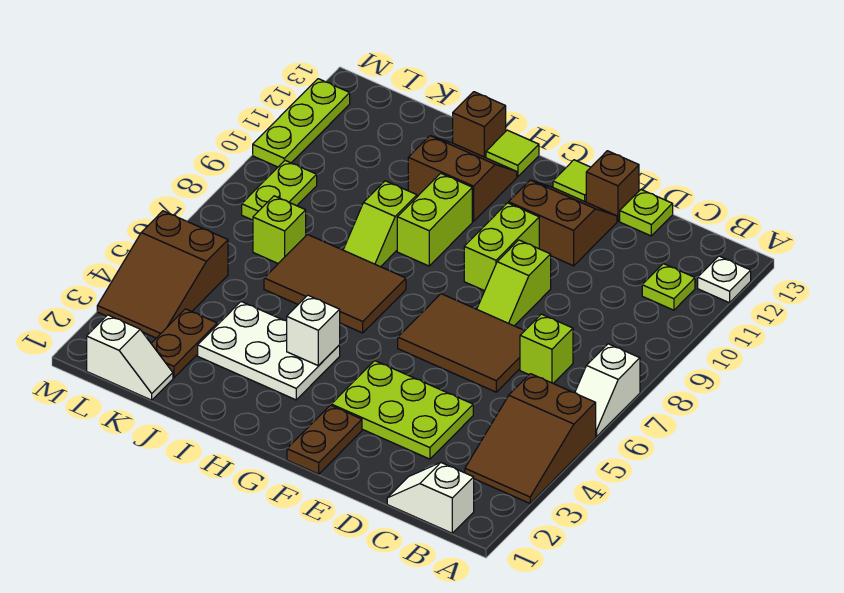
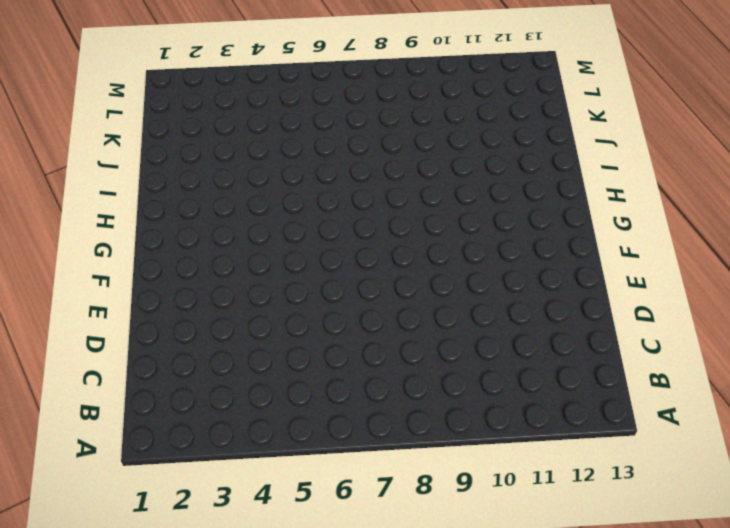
none -> brown slope A3:B5 level 1 top 5
none -> white slope A6:A7 level 1 top 7
none -> white plate A12 level 1

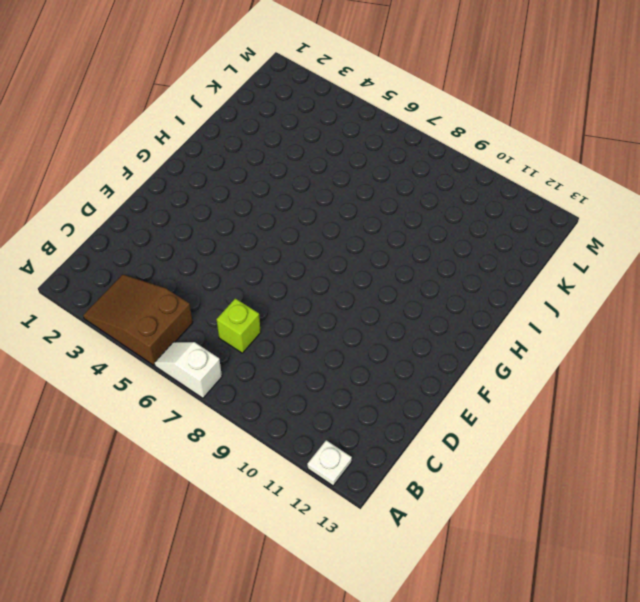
none -> white slope B1:C1 level 1 top B
none -> lime plate B11 level 1
none -> lime plate D3:F4 level 1

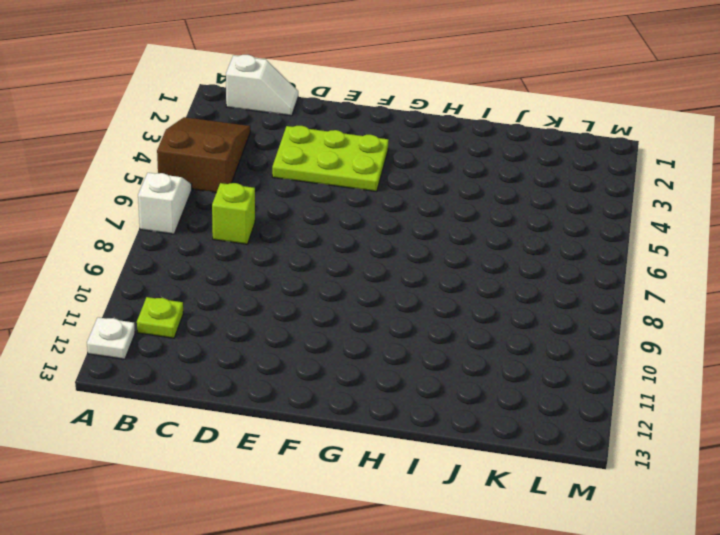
none -> brown tile D6:F7 level 1
none -> lime plate D13 level 1
none -> lime slope E8:E9 level 1 top 9

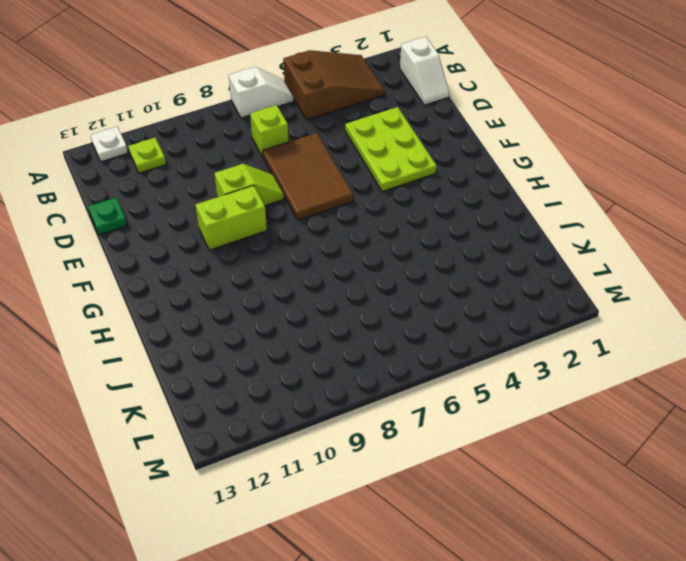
green plate D13 level 1 -> lime plate D13 level 1
none -> brown slope E11:F12 level 1 top 11
none -> brown brick E13 level 1
none -> brown plate F1:F2 level 1

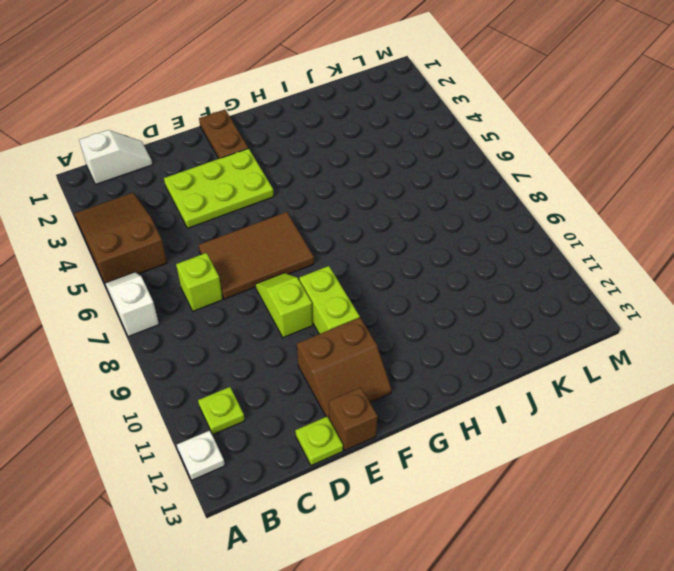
none -> lime tile F13 level 1
none -> white plate H3:J4 level 1
none -> brown tile H6:J7 level 1

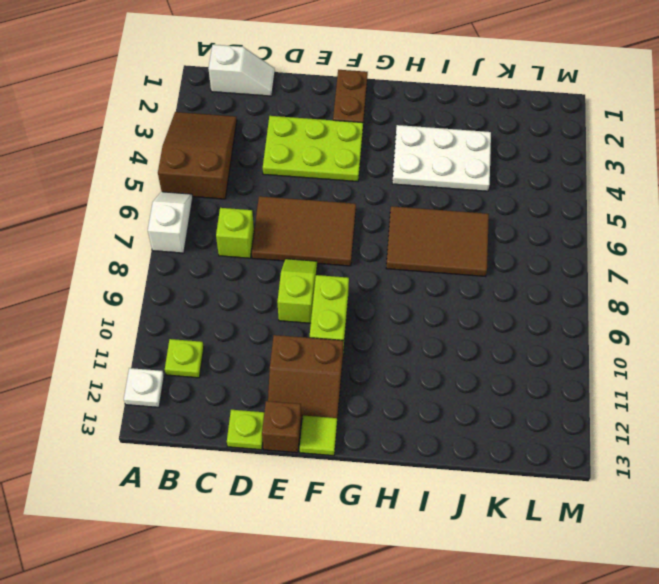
none -> lime brick H9:H10 level 1
none -> brown slope H11:I12 level 1 top 11
none -> lime tile H13 level 1

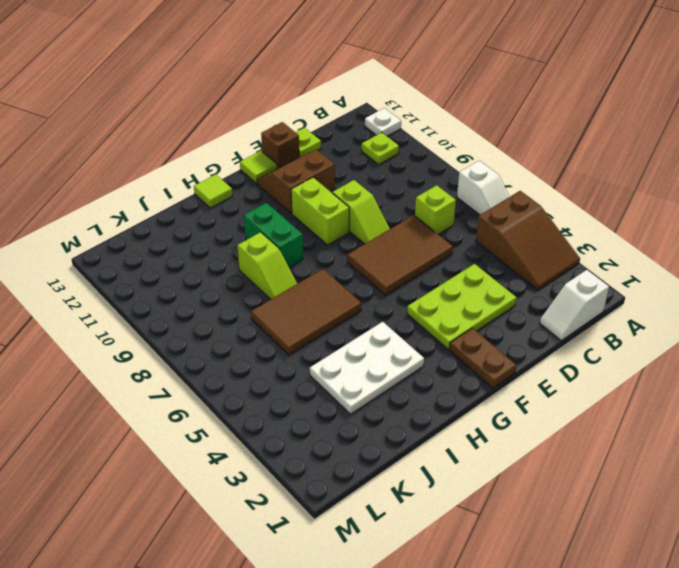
green brick H9:H10 level 1 -> lime brick H9:H10 level 1
none -> brown slope H11:I12 level 1 top 11
none -> brown brick I13 level 1
none -> white slope K1:L1 level 1 top L

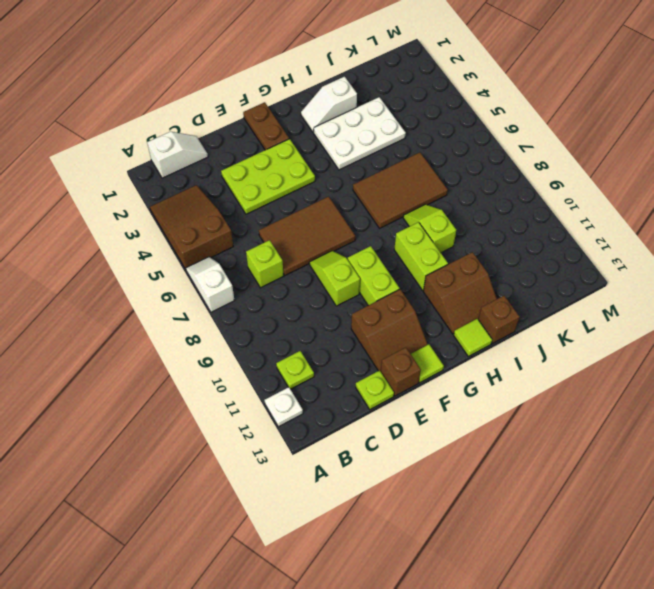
white slope H2:I2 level 1 top I -> white slope K1:L1 level 1 top L
none -> brown plate K2:K3 level 1
none -> lime brick K7 level 1
none -> brown slope L3:M5 level 1 top 5

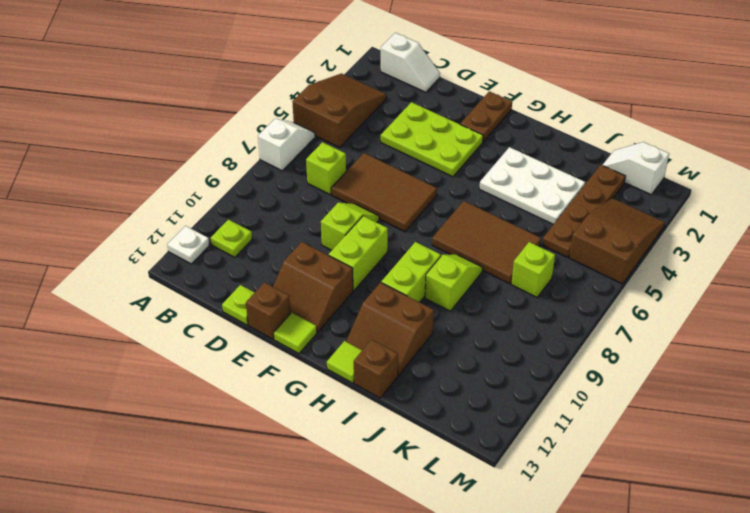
brown plate K2:K5 level 1 -> brown plate K2:K3 level 1
none -> lime plate L8:L9 level 1
none -> lime plate M10:M12 level 1
none -> white brick H4 level 2

